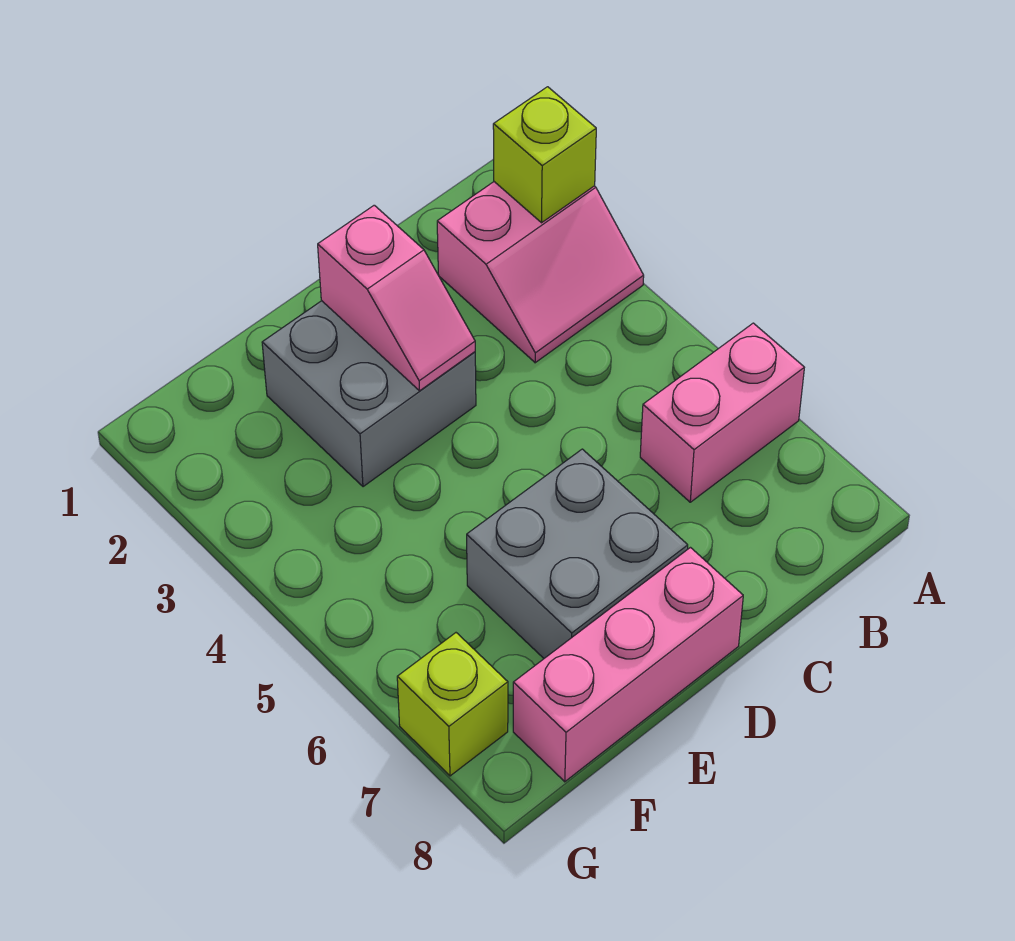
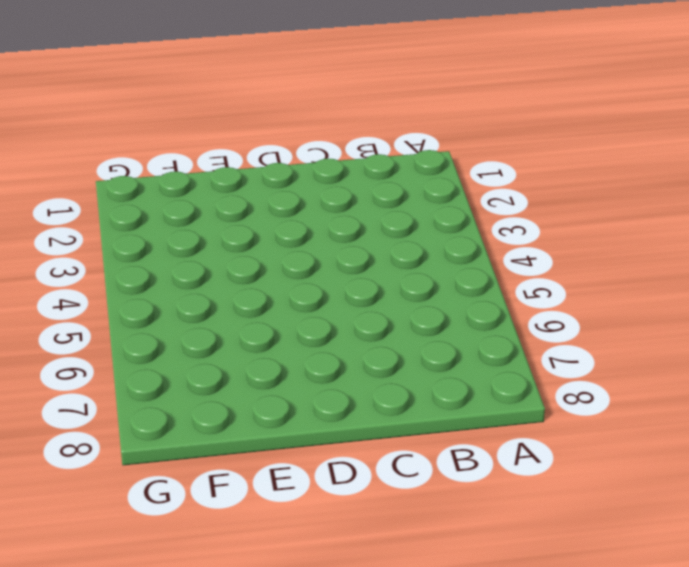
none -> pink slope A2:B3 level 1 top 2
none -> pink brick A6:B6 level 1

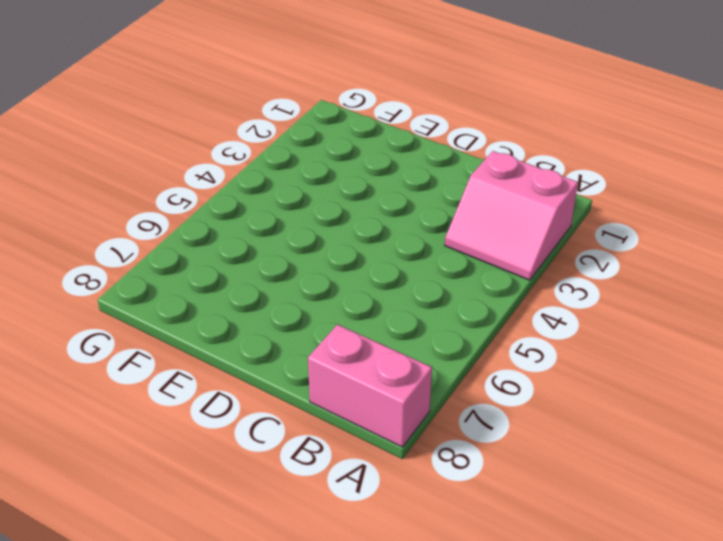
pink brick A8:B8 level 1 -> pink brick A6:B6 level 1
none -> grey brick D2:E3 level 1
none -> grey brick D6:E7 level 1

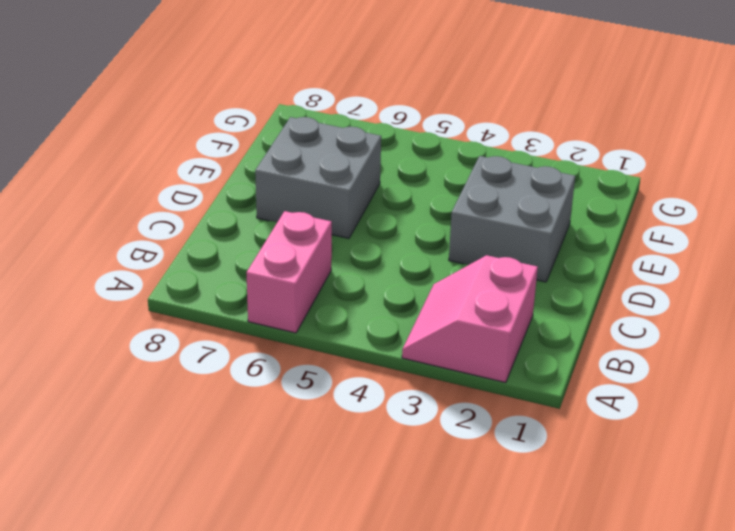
none -> pink brick D8:F8 level 1
none -> lime brick G7 level 1

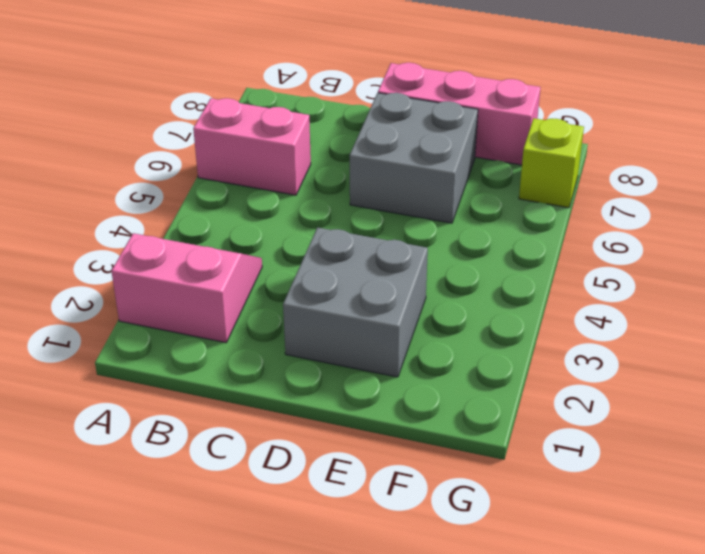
none -> lime brick A2 level 2
none -> pink slope D2:D3 level 2 top 2

